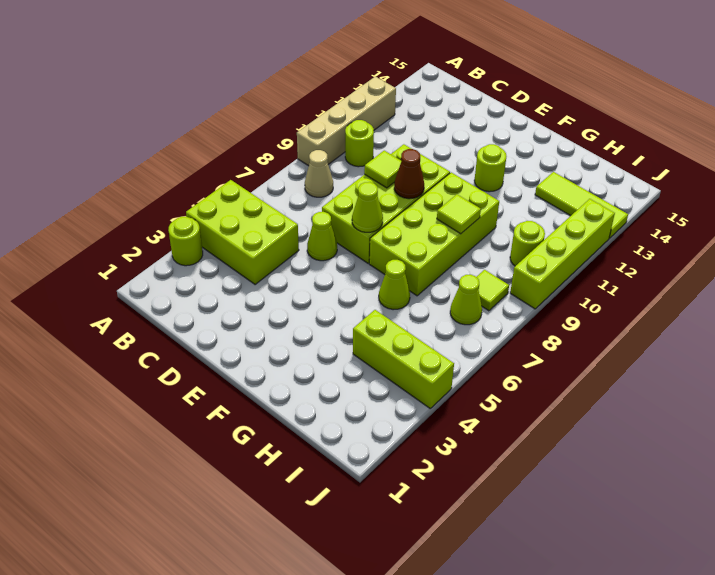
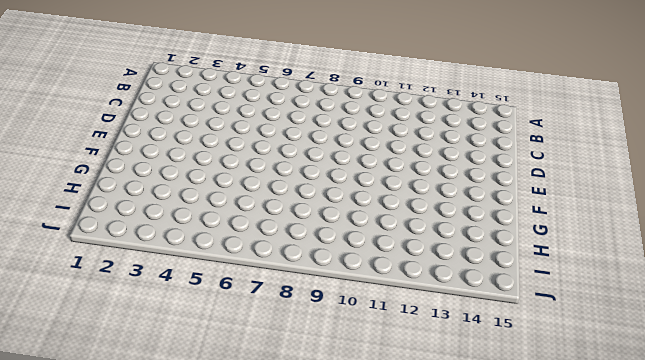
none -> lime round brick A3 level 1
none -> lime brick A4:C5 level 1
none -> tan brick A9:A12 level 1

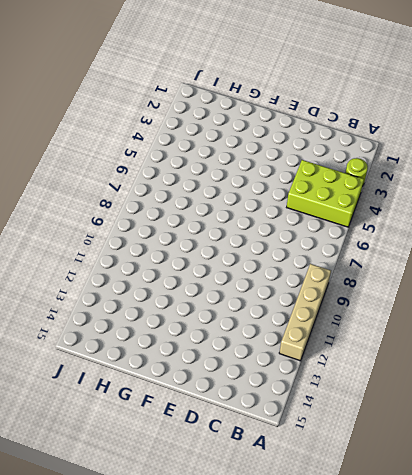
none -> tan cone B8 level 1
none -> lime round brick B10 level 1
none -> lime cone D6 level 1

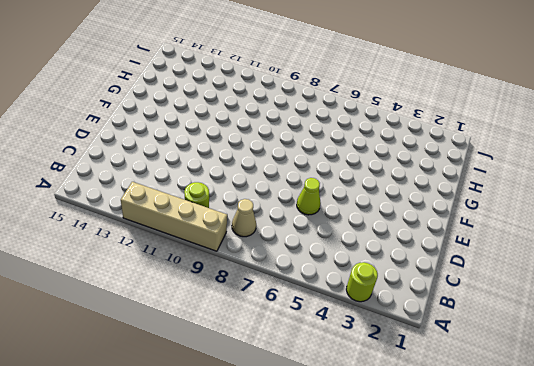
none -> lime brick A4:C5 level 1
none -> lime brick D7:E10 level 1
none -> lime brick F7:G10 level 1

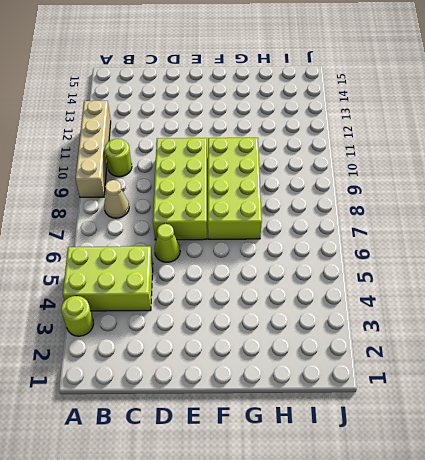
none -> lime round brick F12 level 1
none -> lime cone G6 level 1
none -> lime brick H4:J4 level 1

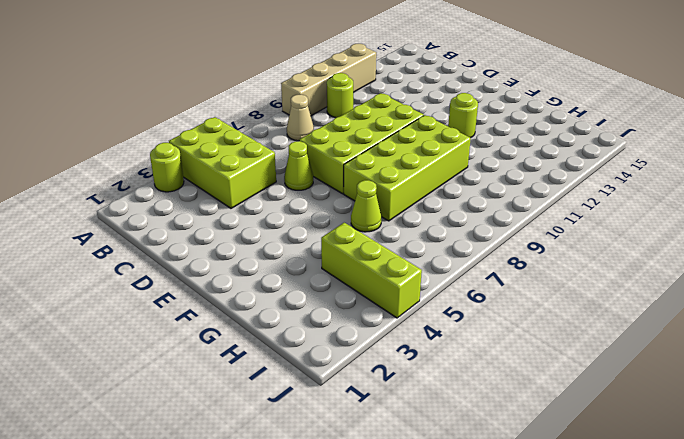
none -> lime tile H13:J13 level 1
none -> lime cone I7 level 1
none -> lime tile I8 level 1

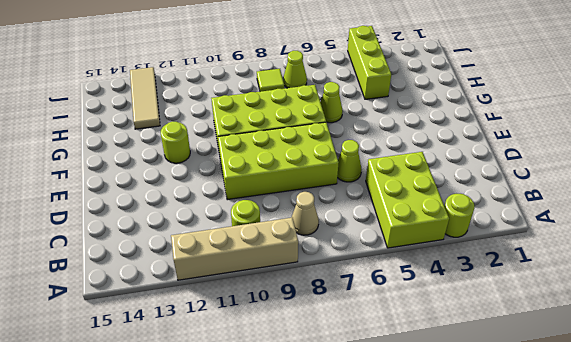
tan tile H13:J13 level 1 -> lime tile H13:J13 level 1
none -> lime round brick I10 level 1
none -> lime brick J9:J12 level 1
none -> lime tile D9 level 2

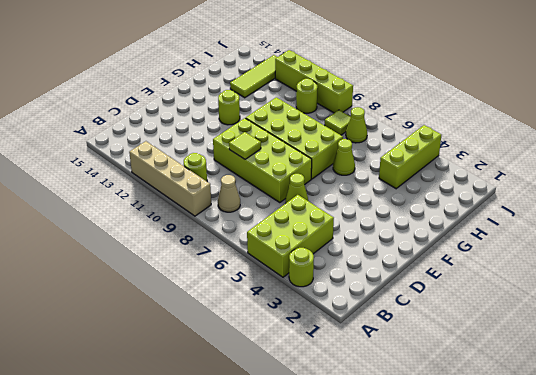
none -> lime cone E7 level 2
none -> brown cone E9 level 2
none -> lime tile G9 level 2

